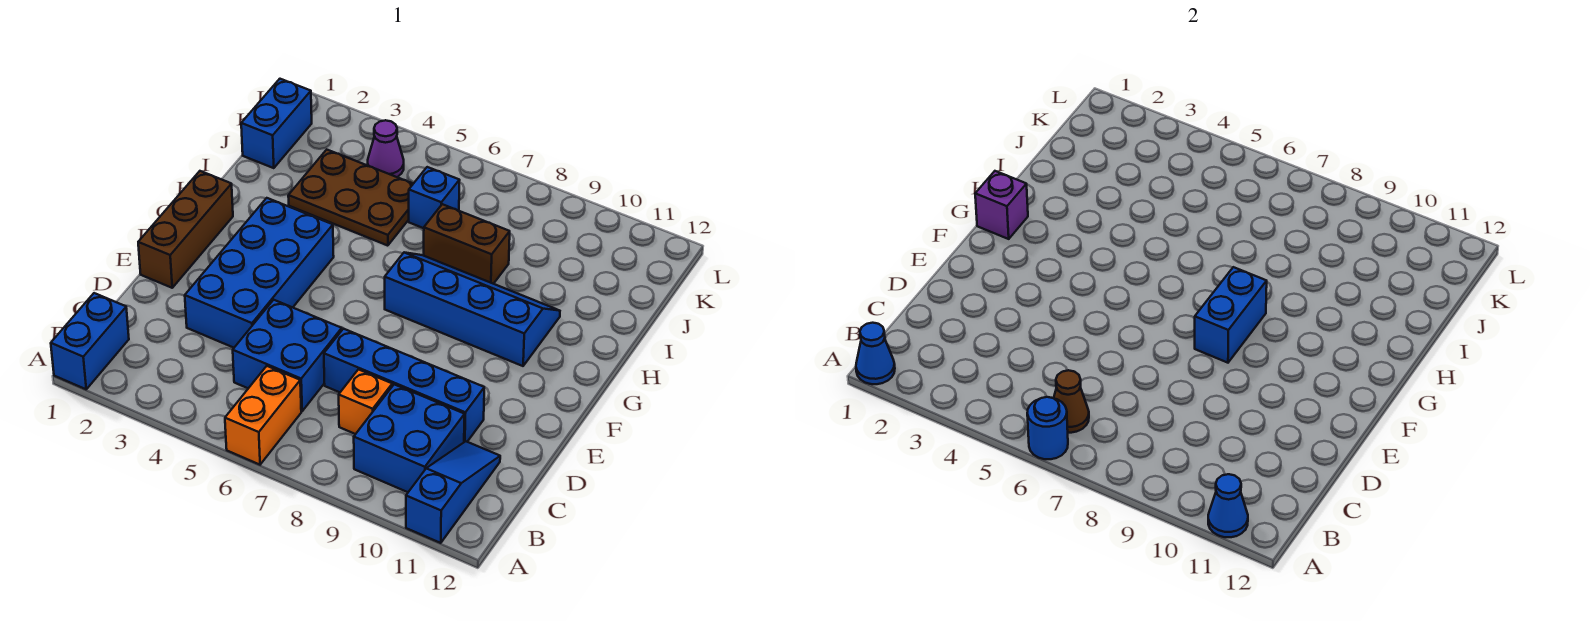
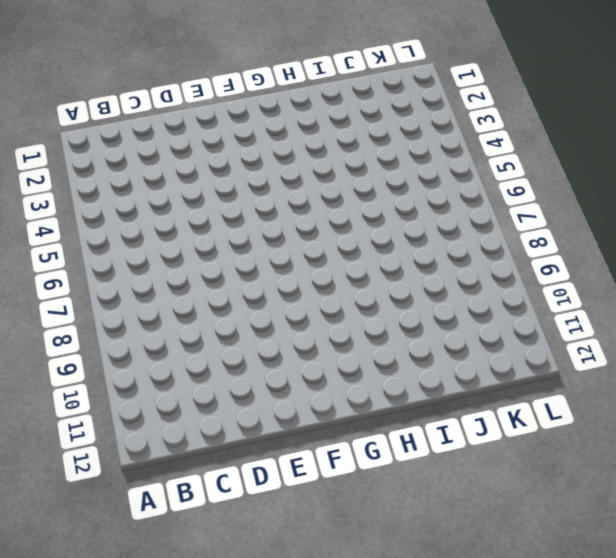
none -> blue brick A1:B1 level 1
none -> orange brick A6:B6 level 1
none -> blue slope A11:C11 level 1 top A

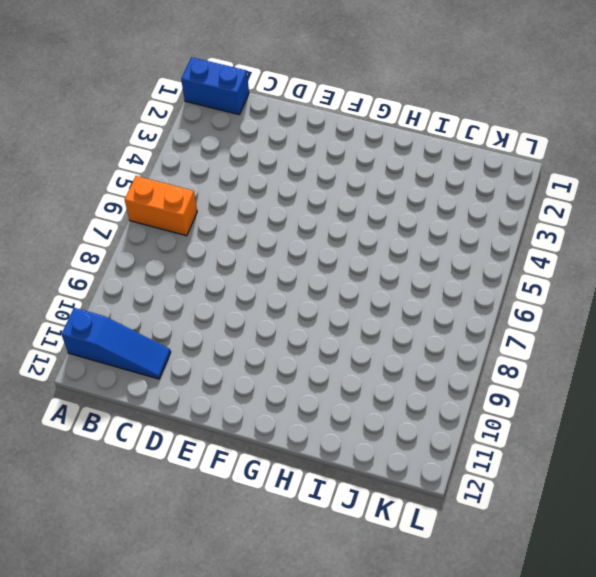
none -> blue brick B9:C10 level 1
none -> blue brick C5:D6 level 1
none -> orange brick C8 level 1

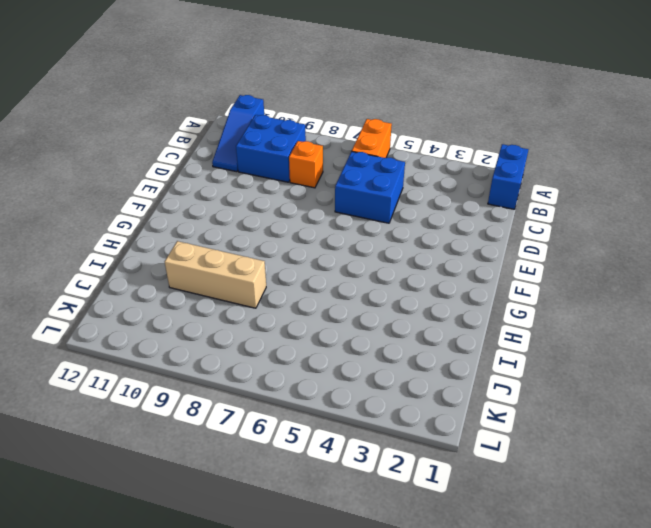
tan brick I8:I10 level 1 -> brown brick I7:I8 level 1
none -> blue brick D3:G4 level 1
none -> blue brick D7:D10 level 1
none -> brown brick E1:G1 level 1

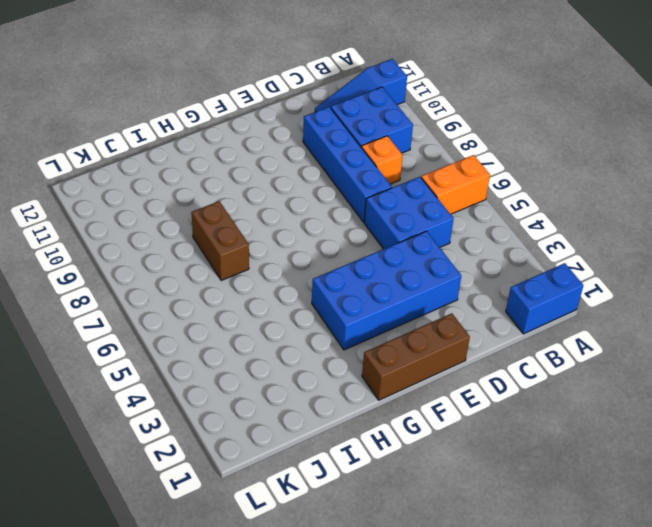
none -> blue slope G7:H10 level 1 top G
none -> brown plate I3:J5 level 1
none -> blue brick J1:K1 level 1

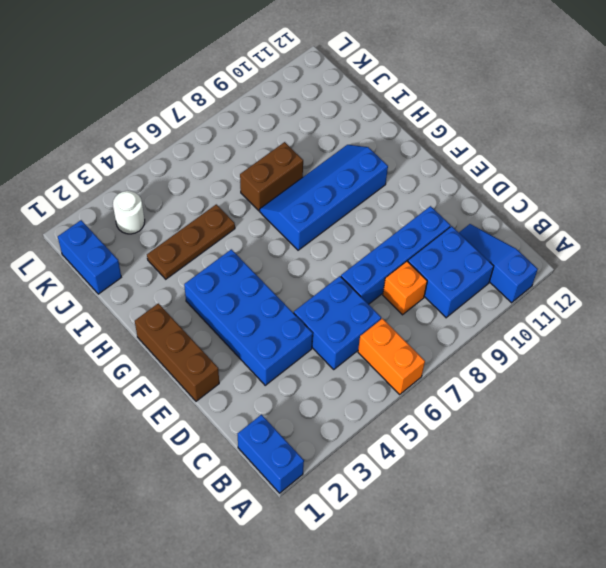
brown plate I3:I5 level 1 -> brown plate I3:J5 level 1
white round brick K3 level 1 -> none
none -> blue brick J6 level 1
none -> purple cone K4 level 1
none -> blue cone A1 level 2

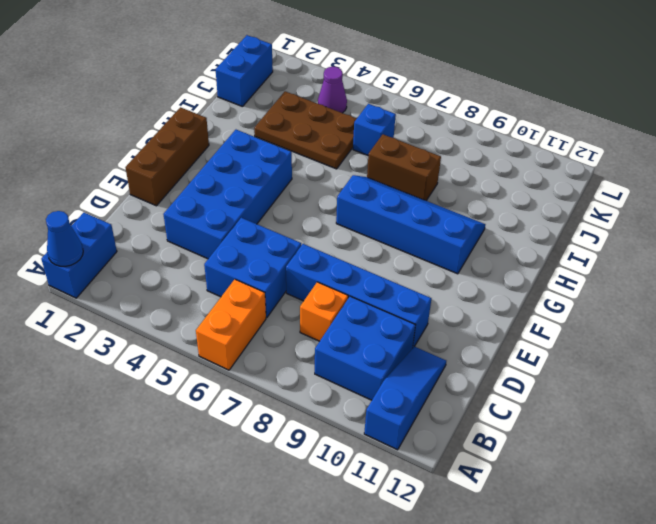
none -> blue round brick A6 level 2
none -> blue cone A11 level 2
none -> brown cone B6 level 2

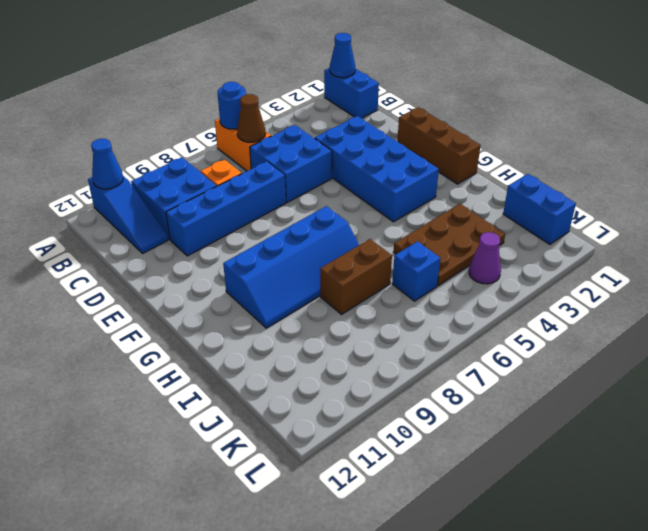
none -> blue brick F8:G8 level 2
none -> purple brick G1 level 2

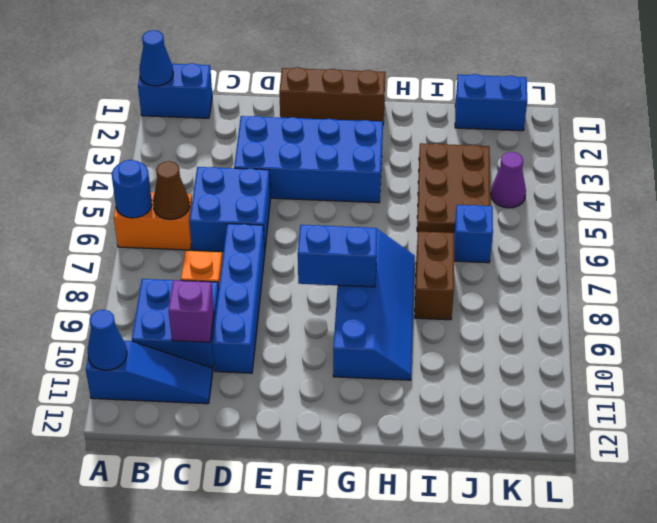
purple brick C10 level 2 -> purple brick G1 level 2

